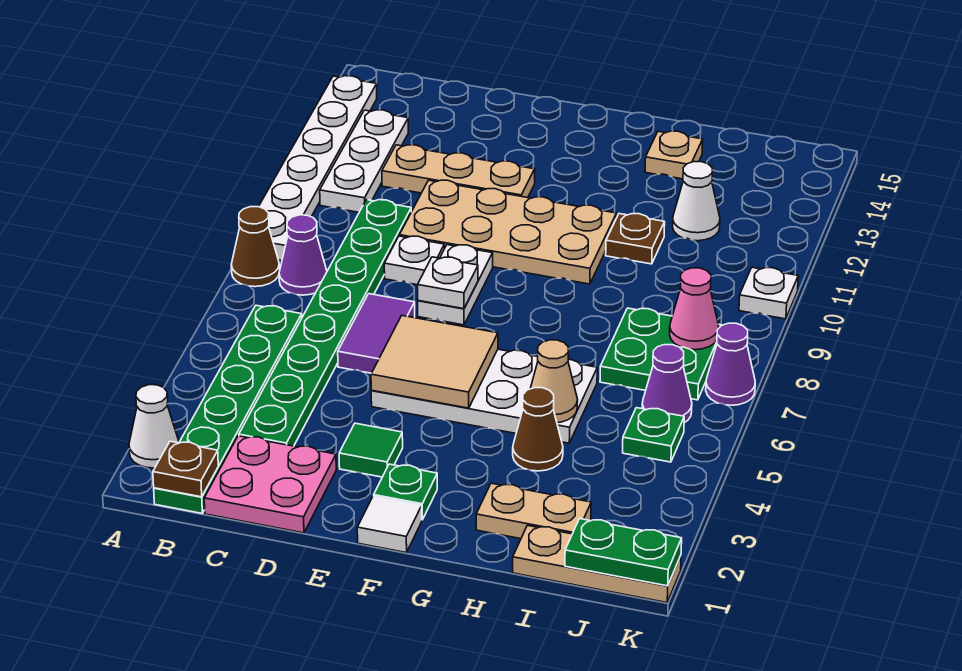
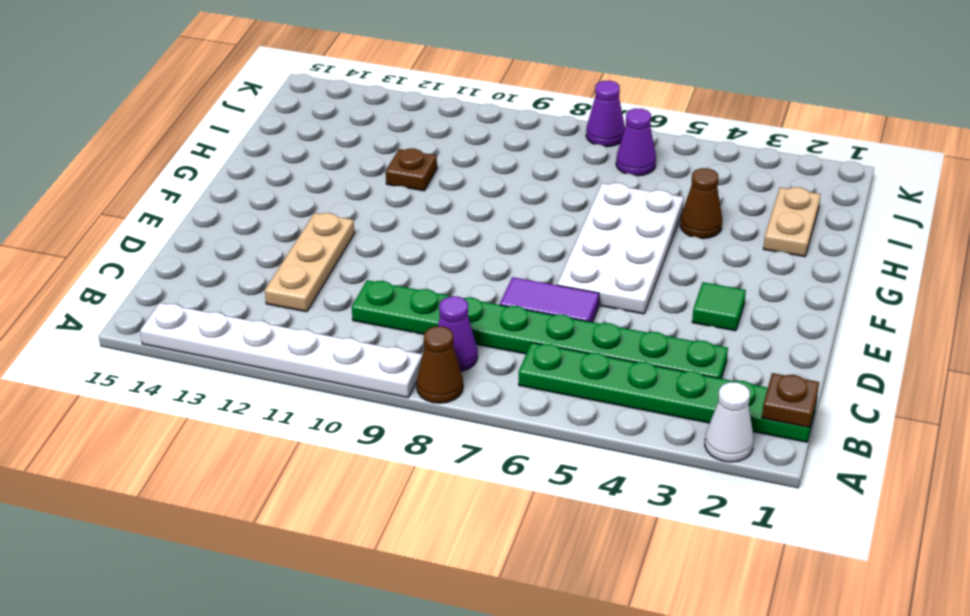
none -> white plate B11:B13 level 1
none -> pink plate C1:D2 level 1
none -> white plate D9 level 1
none -> tan plate D10:G11 level 1

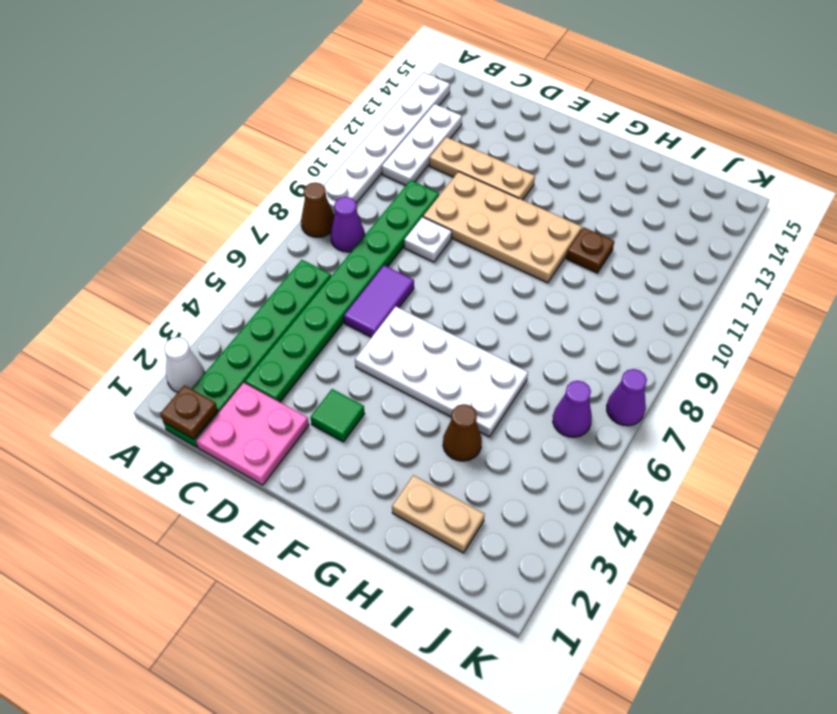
none -> white plate E8:E9 level 1
none -> white tile F1 level 1
none -> green plate F2 level 1
none -> tan plate H14 level 1

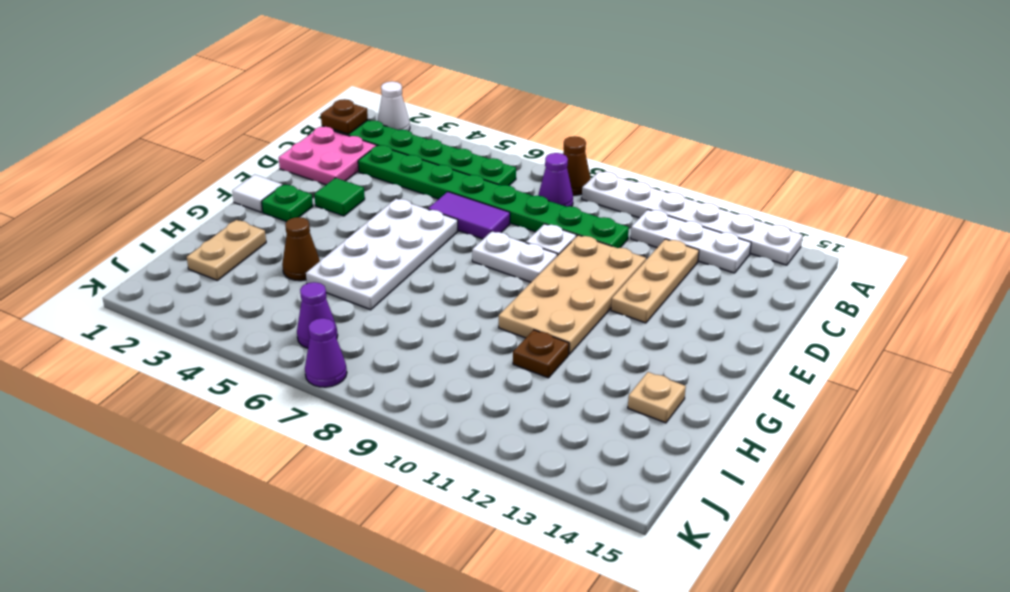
none -> tan plate I1:K1 level 1
none -> green plate I7:J8 level 1
none -> white cone I12 level 1
none -> green plate J5 level 1

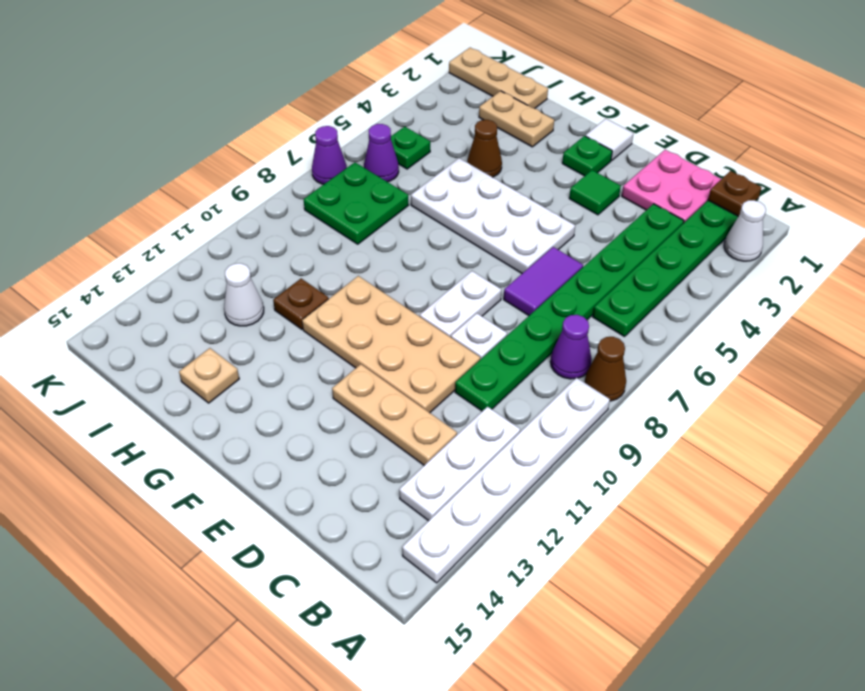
none -> white plate K10 level 1
none -> tan tile E5:F6 level 2
none -> white plate E8 level 2
none -> tan cone H5 level 2

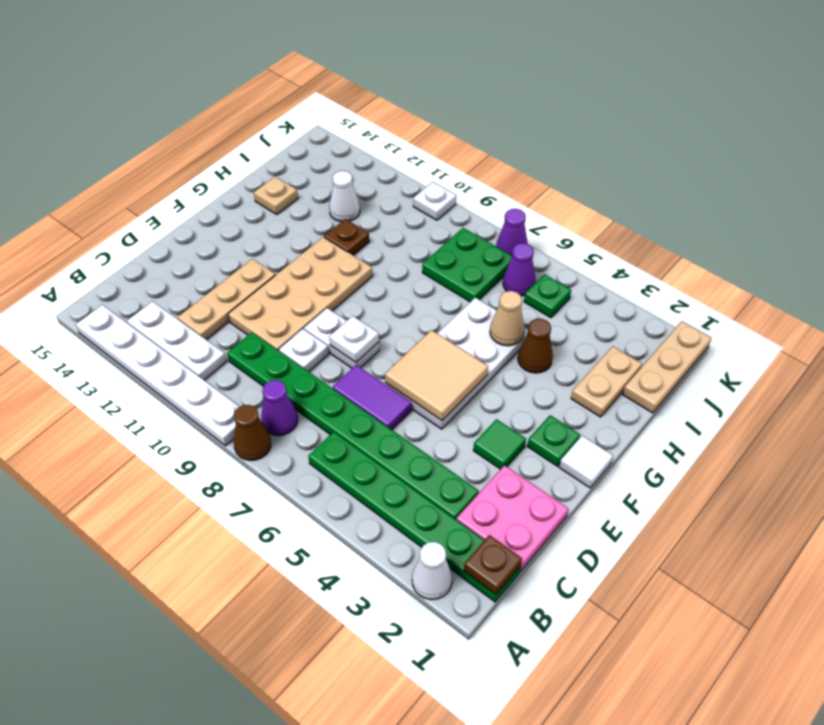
none -> green plate J1:K1 level 2
none -> pink cone J8 level 2

